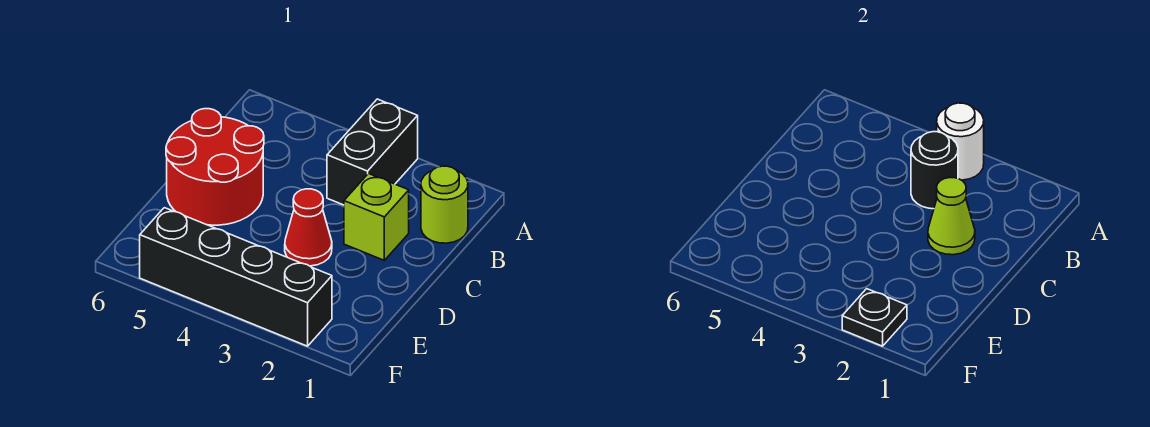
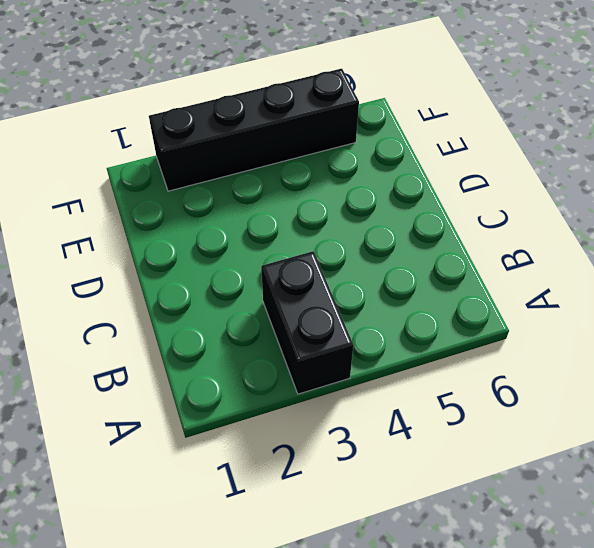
none -> lime round brick B1 level 1
none -> lime brick C2 level 1

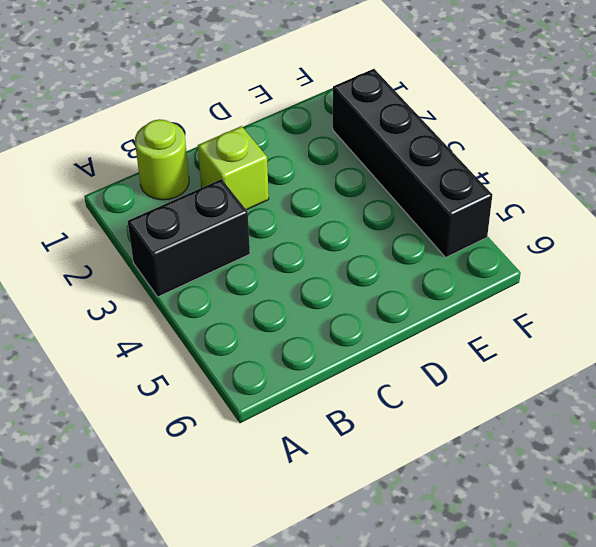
none -> red round brick C5:D6 level 1
none -> red cone D3 level 1

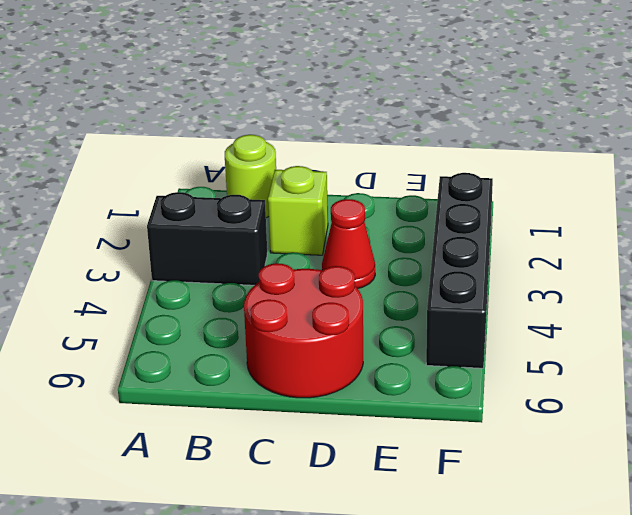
none -> white round brick A3 level 2
none -> black round brick B3 level 2

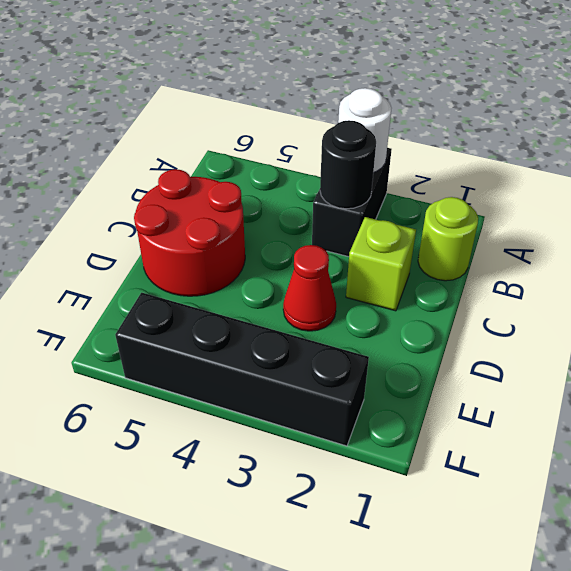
none -> lime cone C2 level 2
none -> black plate F2 level 2

